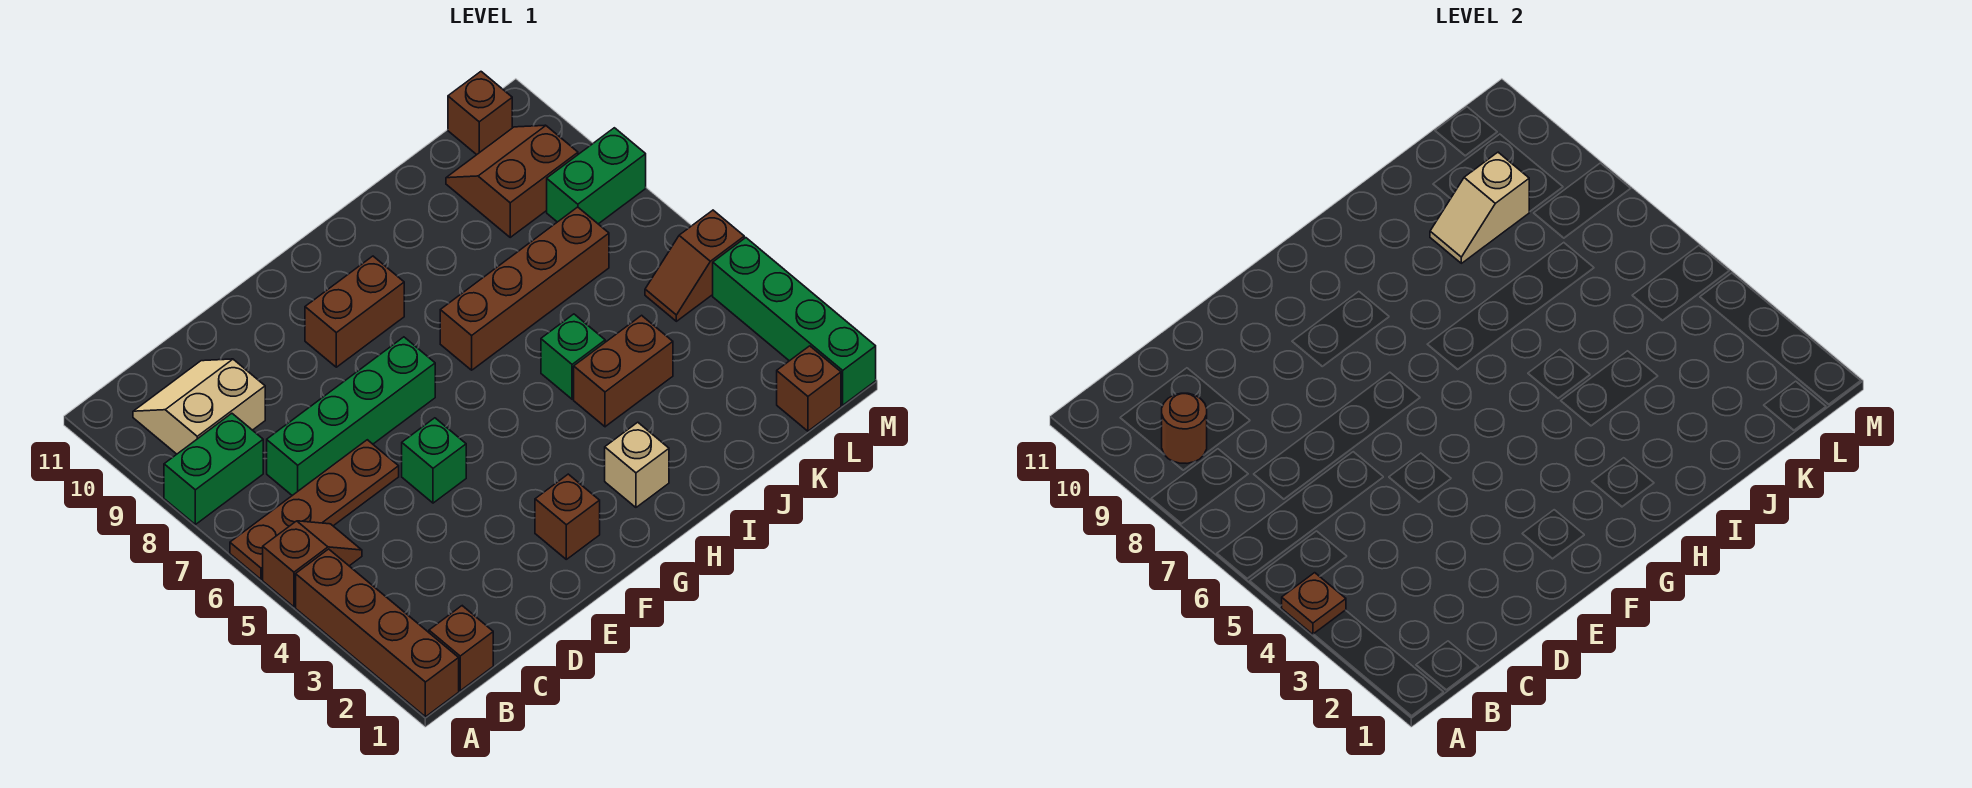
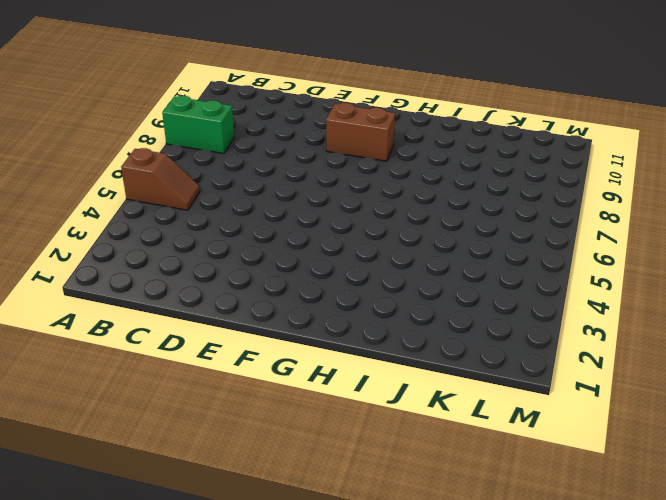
none -> brown brick A1:A4 level 1
none -> brown plate A6:D6 level 1
none -> brown brick B1 level 1

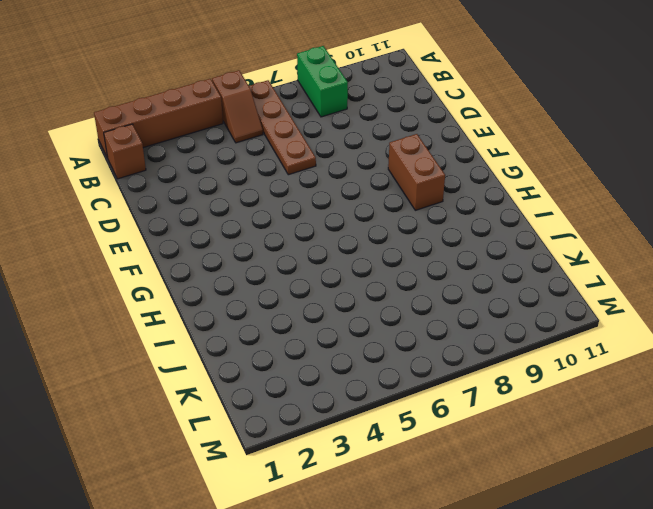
none -> tan slope B9:C10 level 1 top 9
none -> green brick C7:F7 level 1
none -> green brick E5 level 1

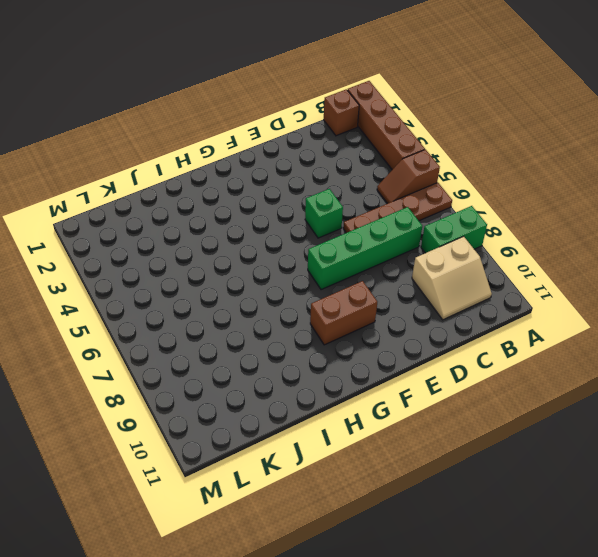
none -> brown brick F2 level 1
none -> tan brick H2 level 1
none -> brown brick H7:K7 level 1

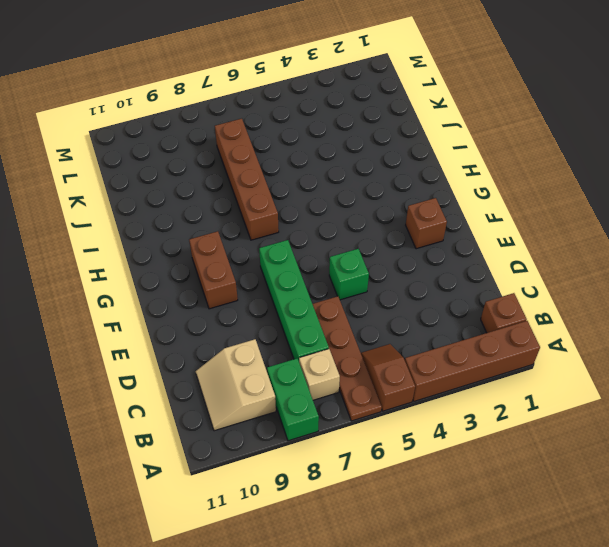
tan brick B7 level 1 -> tan brick H2 level 1
none -> brown brick I4:J4 level 1
none -> green brick I5 level 1
none -> brown slope K9:L10 level 1 top 9

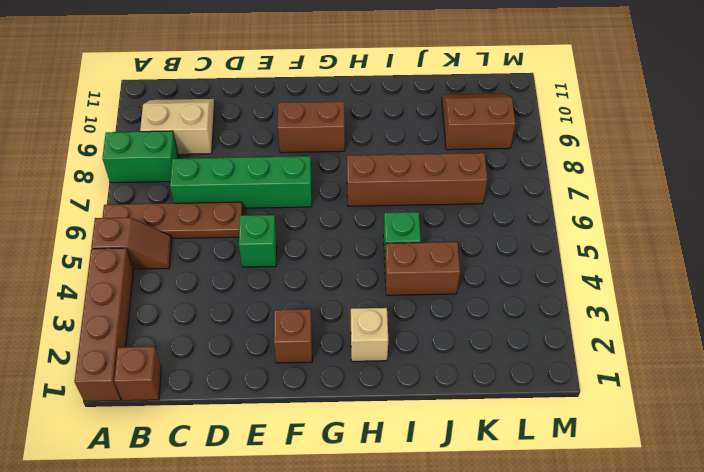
none -> brown brick L1 level 1
none -> brown slope L5:M5 level 1 top M
none -> green brick L8:M8 level 1

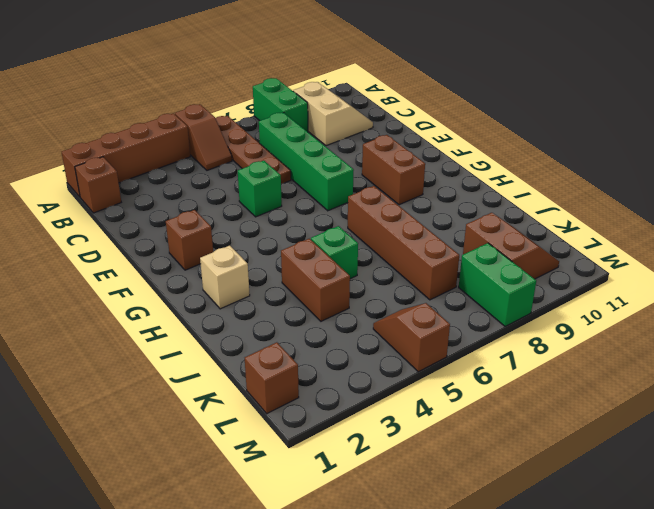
none -> brown brick L11 level 1
none -> green brick M1:M4 level 1
none -> brown plate A4 level 2

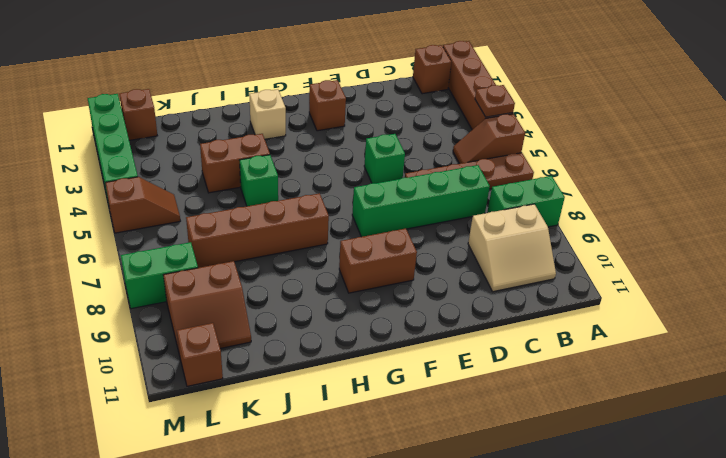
none -> brown round brick B9 level 2
none -> tan slope J9:K9 level 2 top K

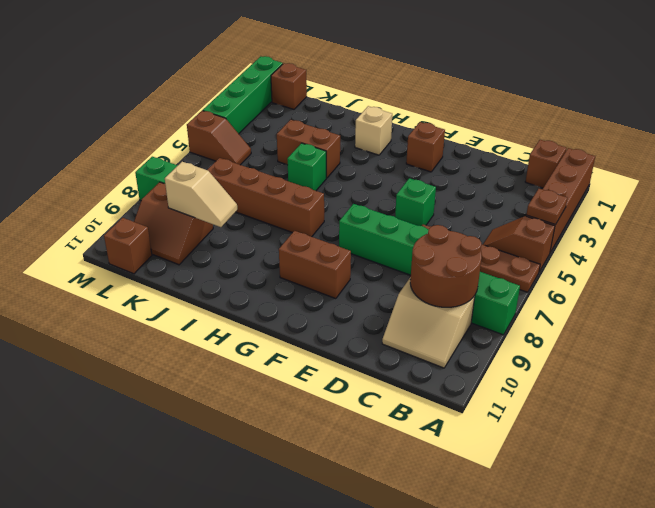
brown round brick B8:C9 level 2 -> brown round brick B9 level 2

